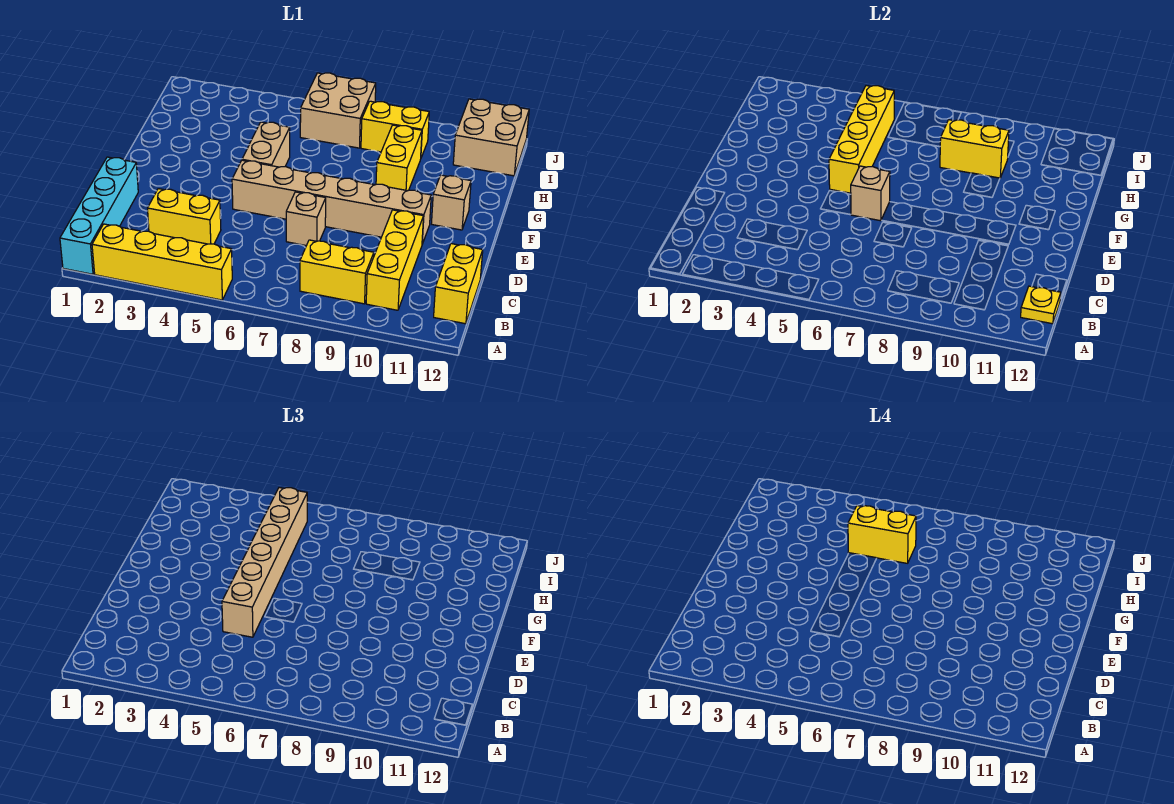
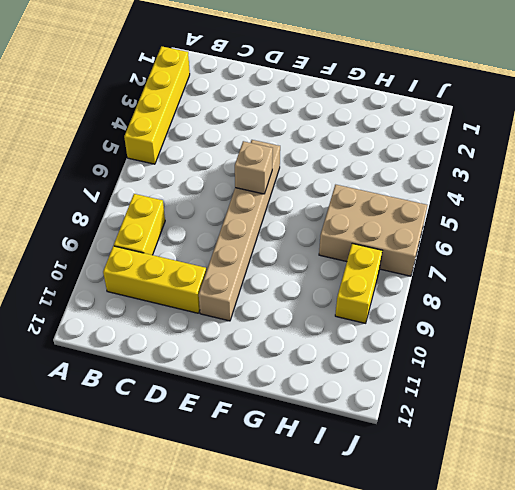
tan brick H6:J7 level 1 -> tan brick I6:J7 level 1
none -> cyan brick A1:D1 level 1
none -> yellow brick B12:C12 level 1
none -> yellow brick C3:C4 level 1

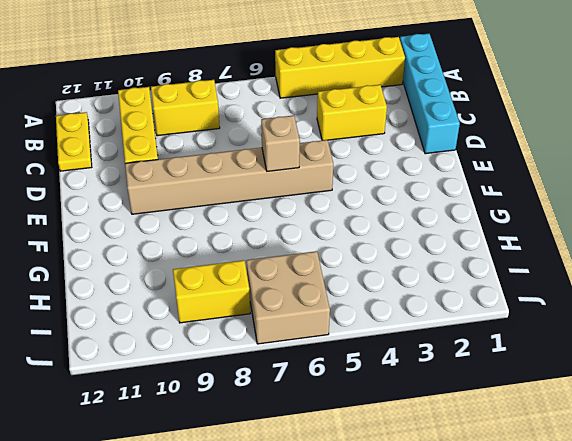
yellow plate B12:C12 level 1 -> yellow brick B12:C12 level 1
none -> tan brick D7 level 1
none -> tan brick F5:G5 level 1
none -> tan brick F11 level 1

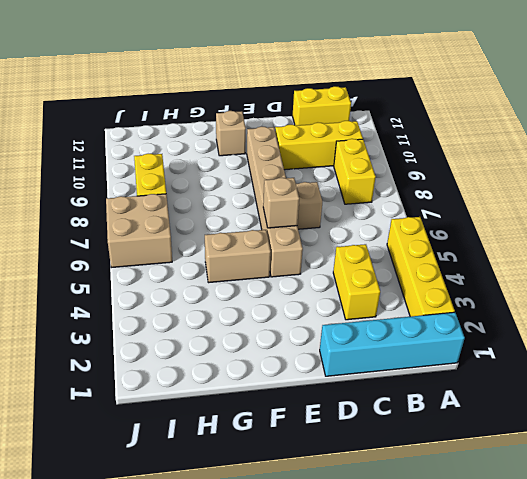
none -> yellow brick G9:H9 level 1
none -> tan brick I11:J12 level 1
none -> yellow plate B12 level 2

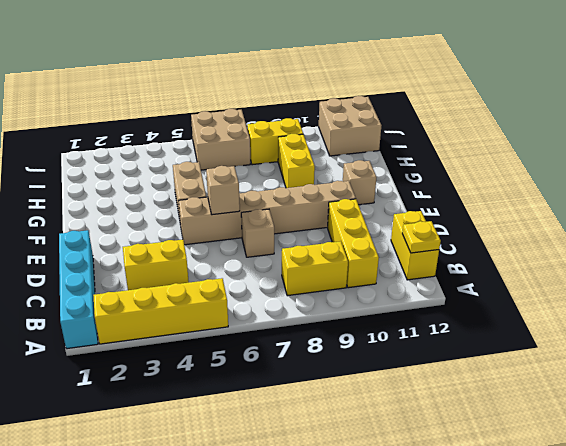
none -> yellow brick F5:I5 level 2
none -> yellow brick H8:H9 level 2
none -> tan brick D5:I5 level 3

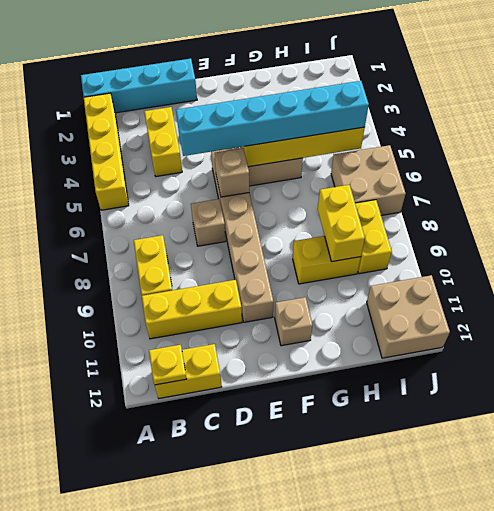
cyan brick D5:I5 level 3 -> tan brick D5:I5 level 3
none -> yellow brick H5:H6 level 4

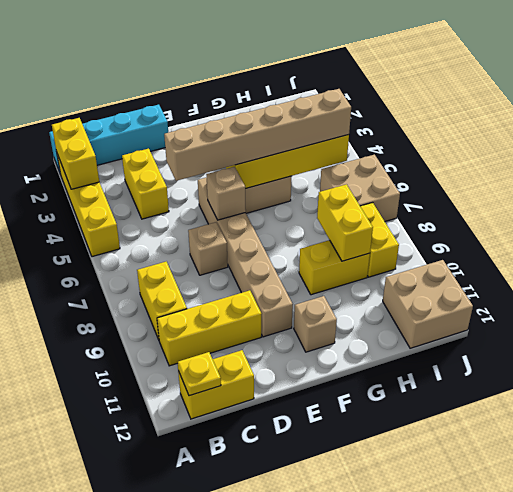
yellow brick A2:A3 level 2 -> yellow brick H5:H6 level 4

